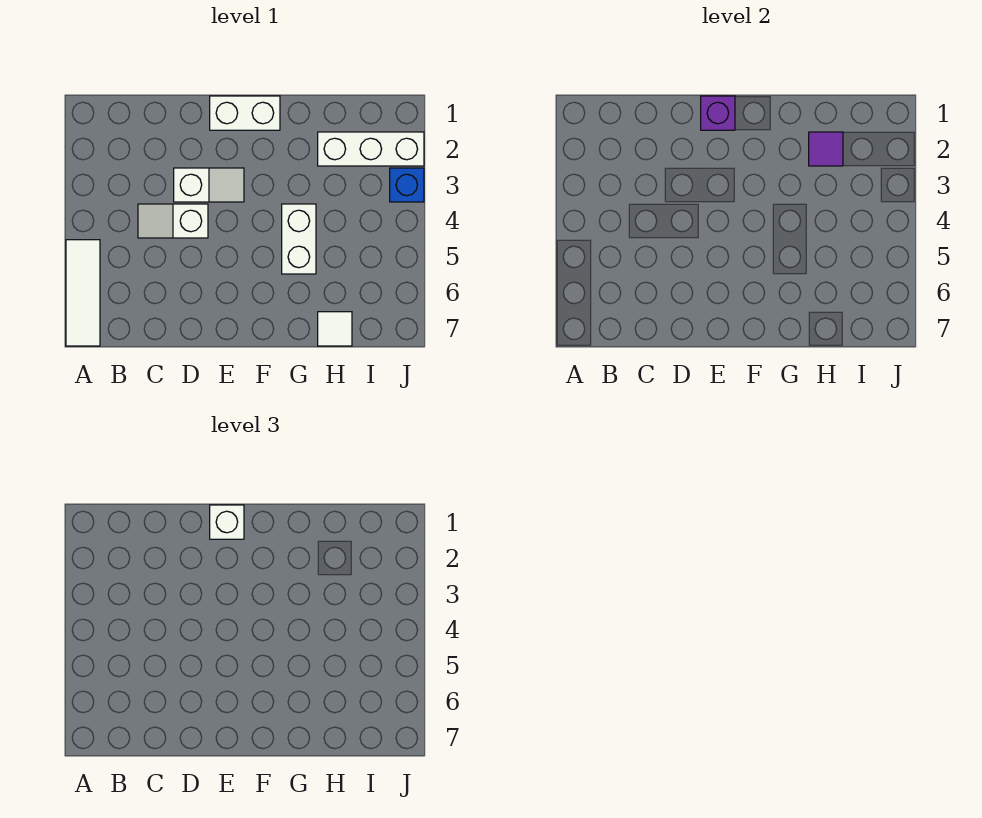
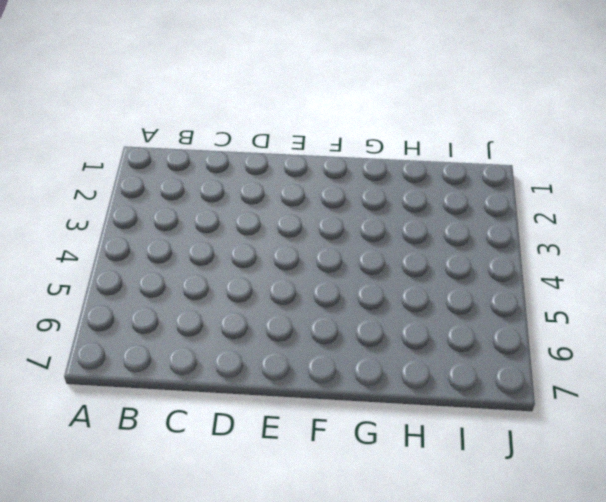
none -> white tile A5:A7 level 1
none -> white slope C4:D4 level 1 top D

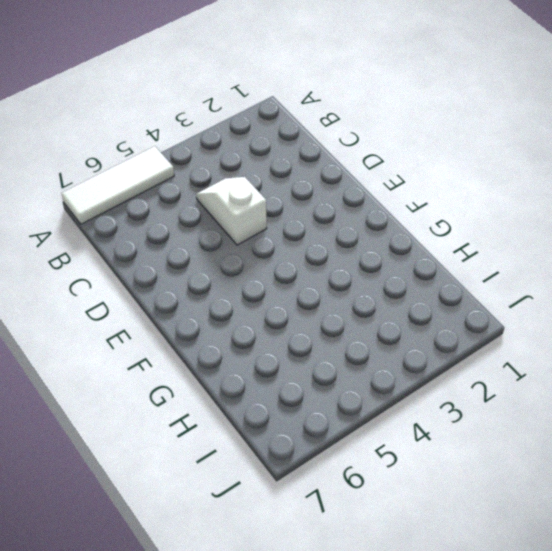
none -> white slope D3:E3 level 1 top D
none -> white brick E1:F1 level 1

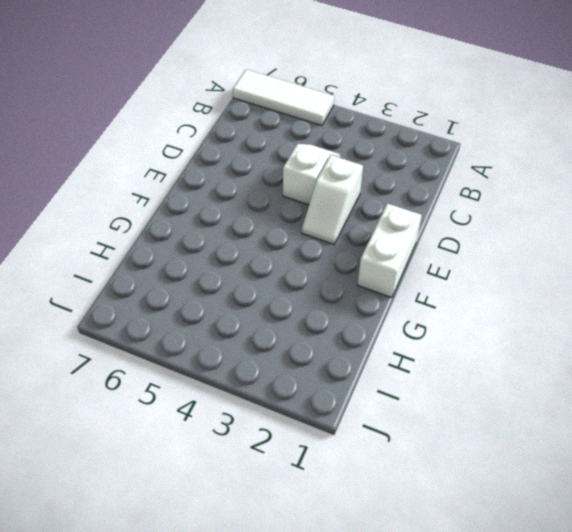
none -> white brick G4:G5 level 1
none -> white brick H2:J2 level 1

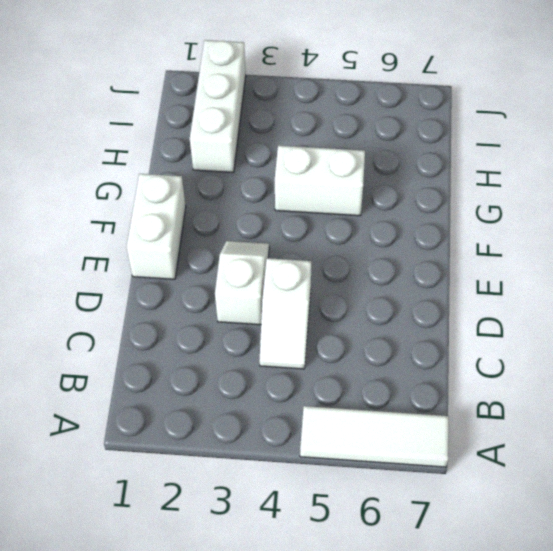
none -> white tile H7 level 1
none -> blue brick J3 level 1

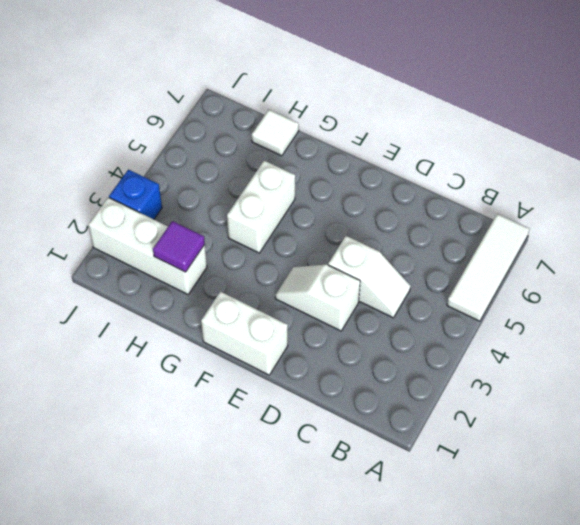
none -> purple brick E1 level 2
none -> white brick E1 level 3

